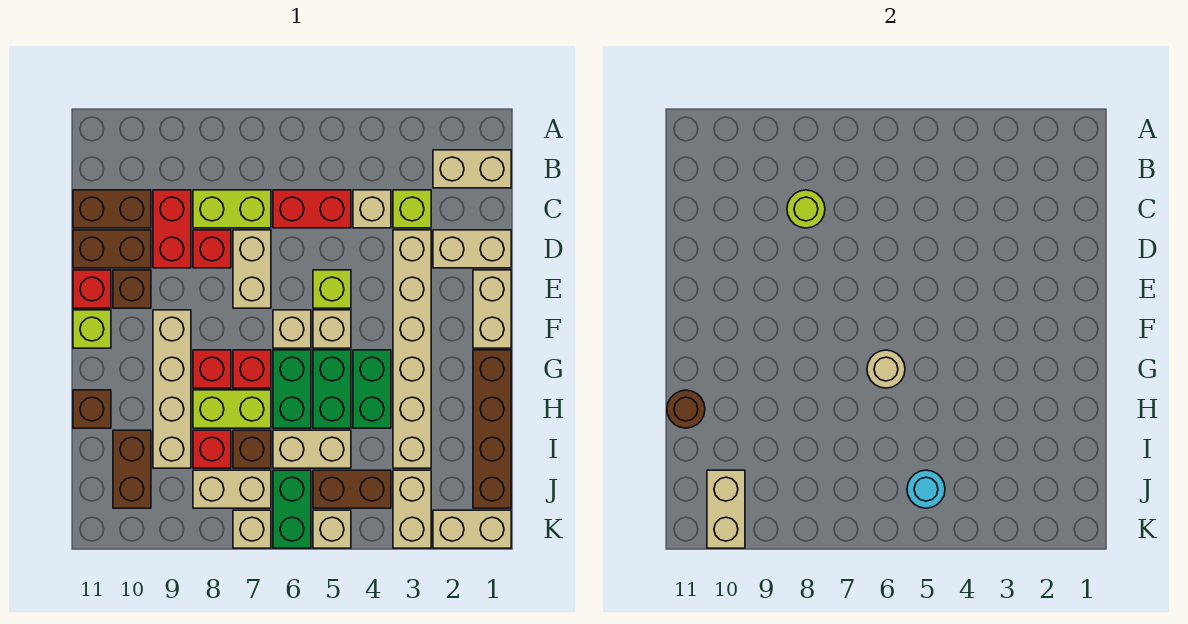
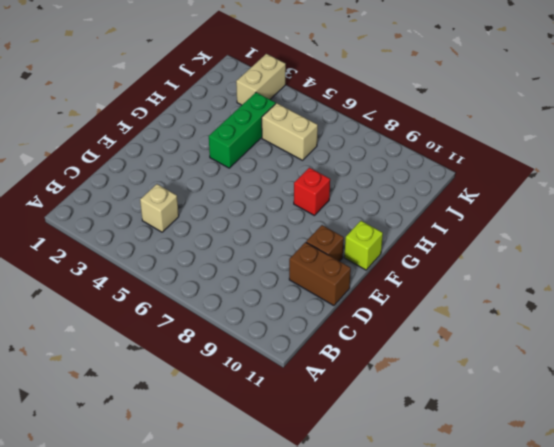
green brick G4:I4 level 1 -> green brick G4:H4 level 1
none -> tan brick B1:B2 level 1
none -> lime brick C3 level 1
none -> red brick C5:C6 level 1
none -> lime brick C7:C8 level 1

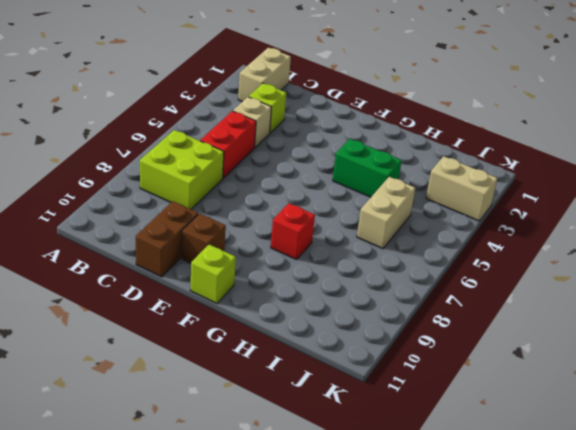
lime brick B7:C8 level 1 -> lime brick C7:C8 level 1
none -> red brick C9:D9 level 1
none -> brown brick C10:C11 level 1
none -> tan brick D1:D2 level 1
none -> tan brick D3:I3 level 1

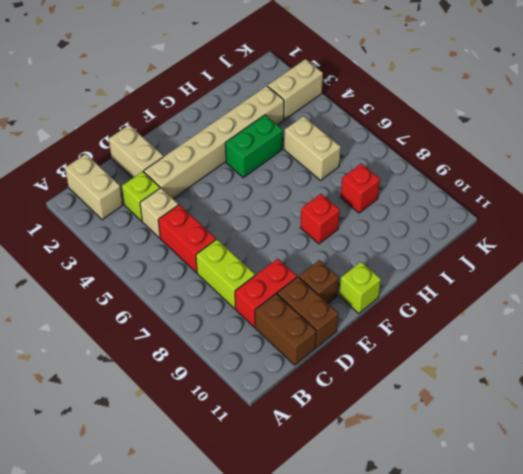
none -> tan brick D7:E7 level 1
none -> red brick D8 level 1
none -> tan brick E1:F1 level 1
none -> lime brick E5 level 1

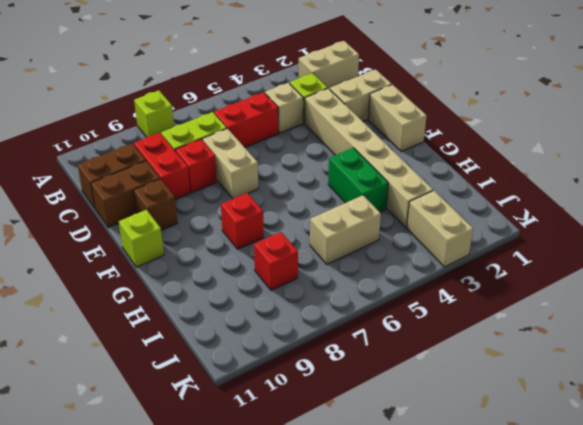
lime brick A8 level 1 -> lime brick E5 level 1
none -> red brick E11 level 1
none -> tan brick F5 level 1
none -> tan brick F6 level 1
none -> tan brick F9:I9 level 1

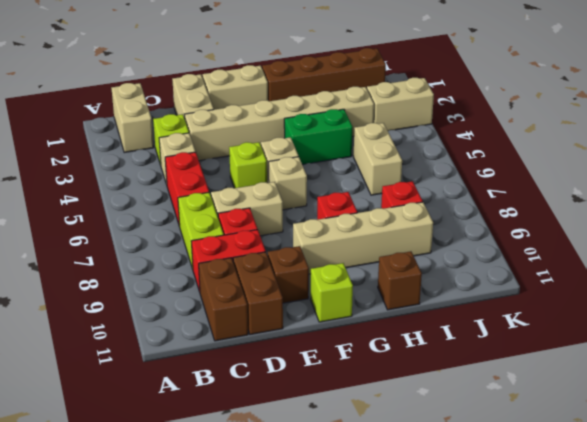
none -> red brick E11 level 1
none -> green brick G5:H5 level 1
none -> green brick G6:H6 level 1
none -> red brick G7 level 1

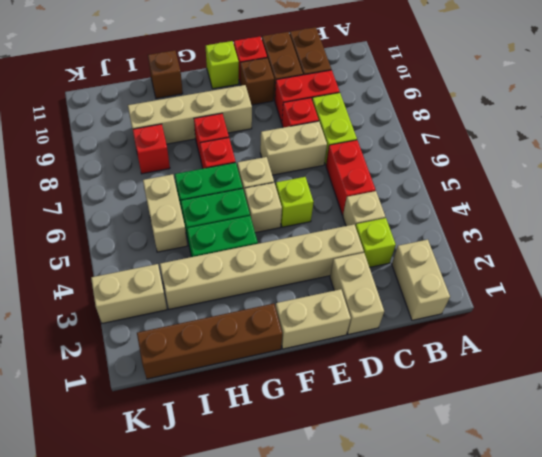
none -> lime brick H7:H8 level 1
none -> brown brick I7 level 1
none -> brown brick I10:J10 level 1
none -> brown brick J4:J5 level 1

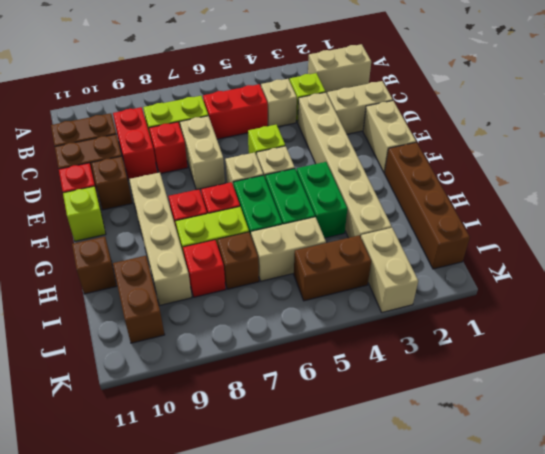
none -> green brick J6:K6 level 1
none -> tan brick J7:J8 level 1
none -> tan brick K1:K2 level 1
none -> tan brick K5 level 1

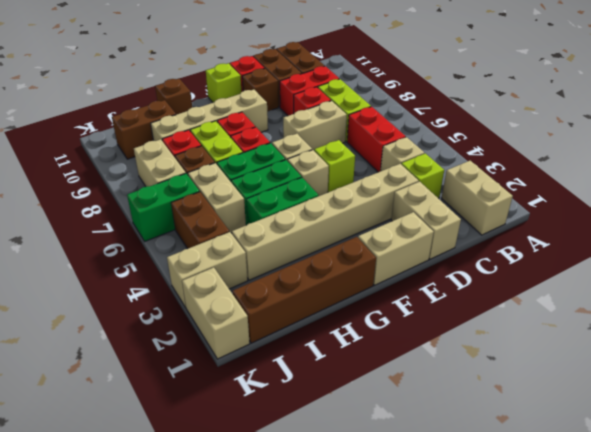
none -> tan brick K5 level 1
none -> tan brick K7 level 1
none -> lime round brick C8 level 2
none -> tan round brick G6 level 2

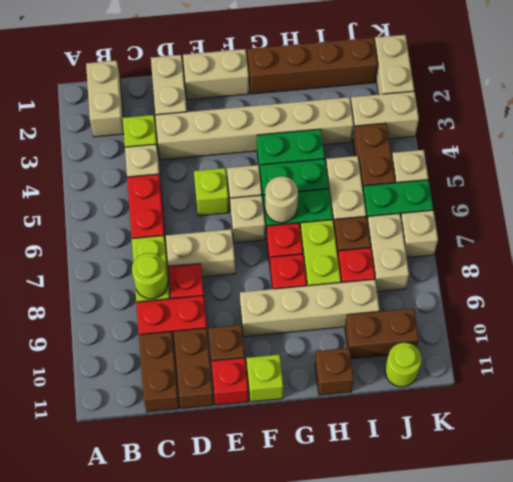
lime round brick J11 level 1 -> none
none -> brown round brick H11 level 2
none -> cyan round brick J5 level 2
none -> tan brick J10:K10 level 2

